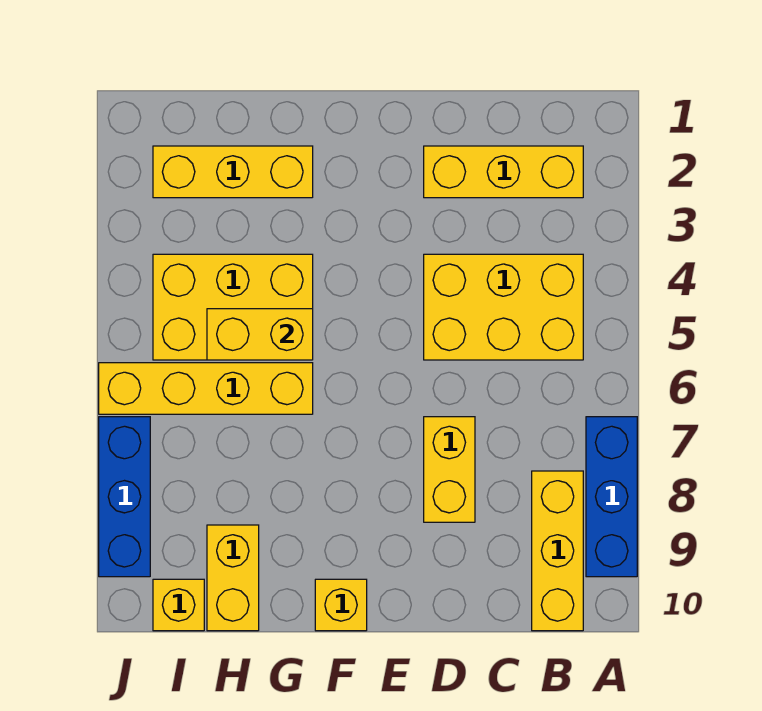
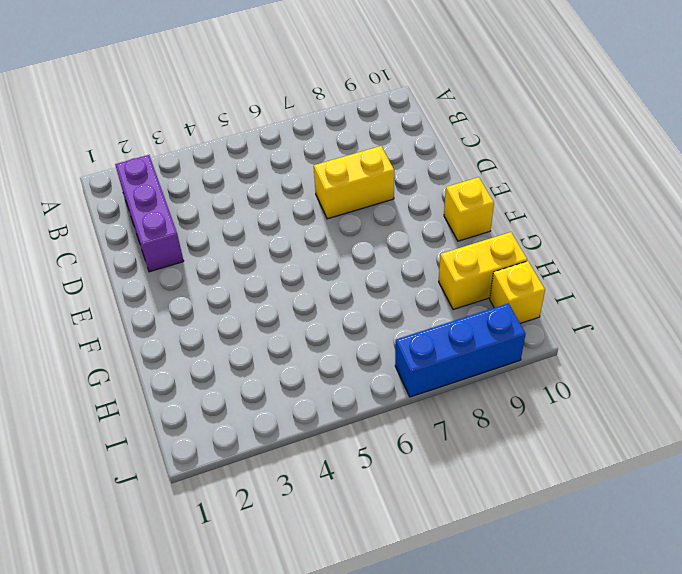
purple brick B2:D2 level 1 -> yellow brick B2:D2 level 1
none -> blue brick A7:A9 level 1
none -> yellow brick B4:D5 level 1
none -> yellow brick B8:B10 level 1

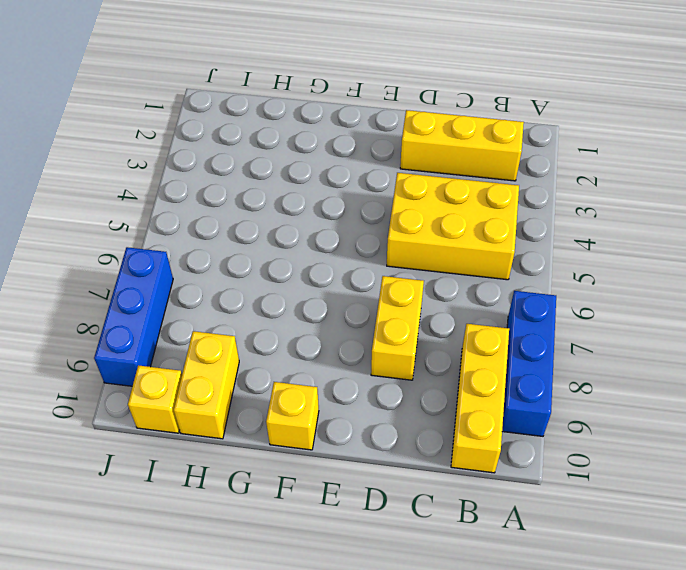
none -> yellow brick G2:I2 level 1
none -> yellow brick G4:I5 level 1
none -> yellow brick G6:J6 level 1

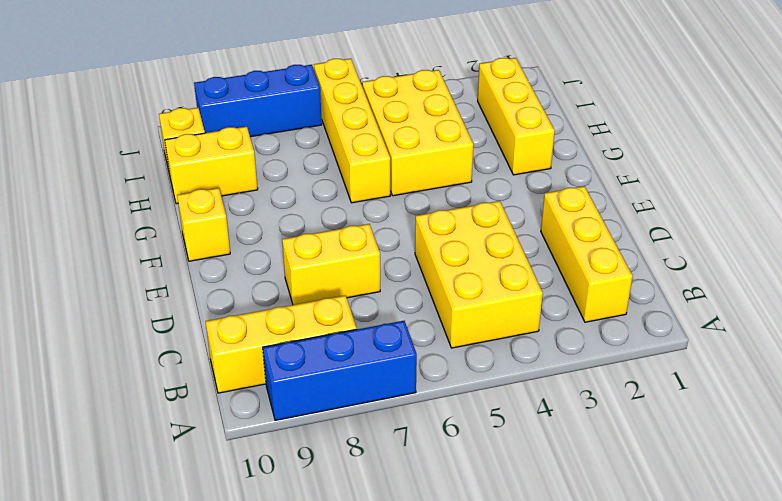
none -> yellow brick G5:H5 level 2

